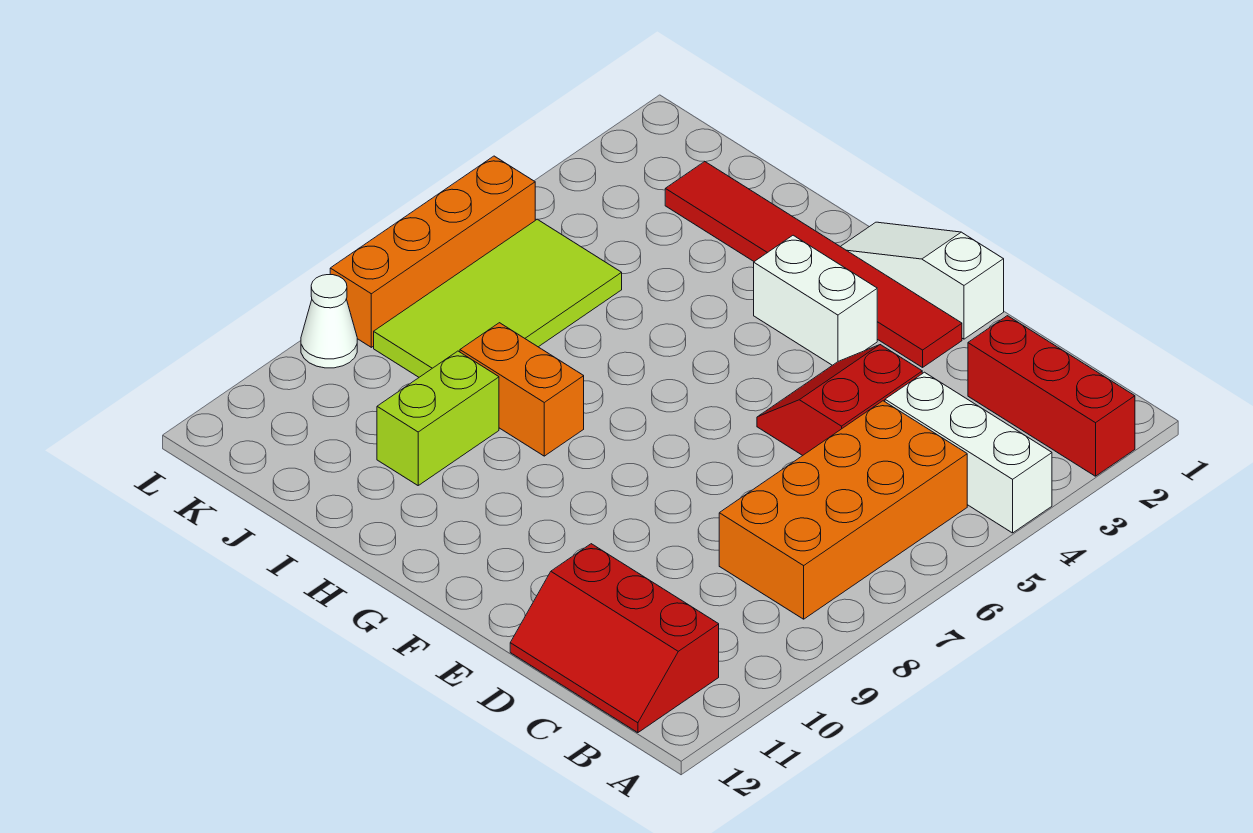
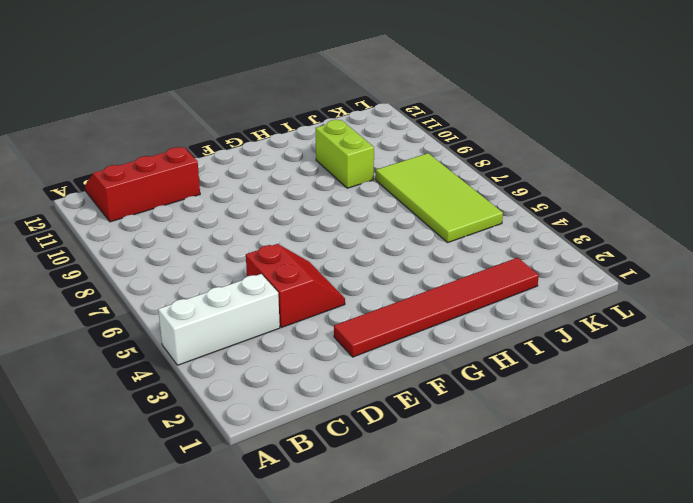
none -> red brick A2:C2 level 1
none -> orange brick B5:C8 level 1
none -> white slope E1:G1 level 1 top E

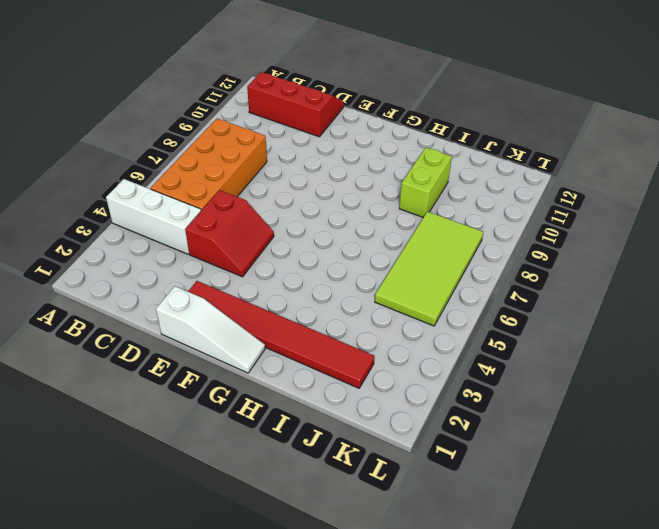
none -> red brick A2:C2 level 1
none -> white brick F3:G3 level 1
none -> orange brick H8:I8 level 1

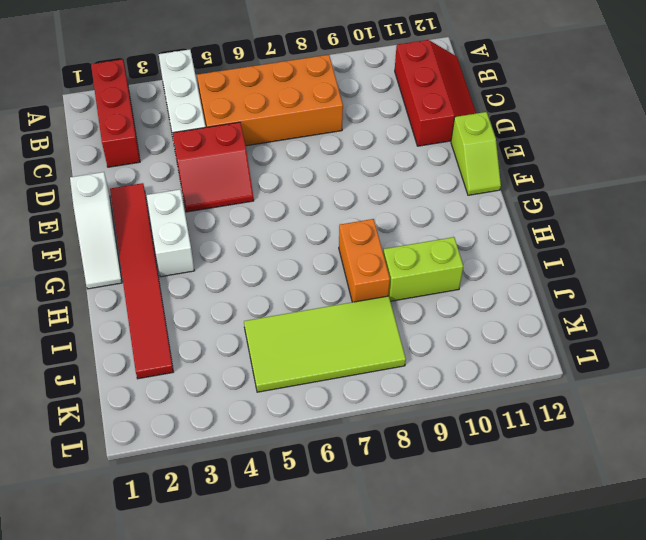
lime slope E12:F12 level 1 top E -> none
none -> orange brick L5:L8 level 1
none -> white cone L9 level 1

